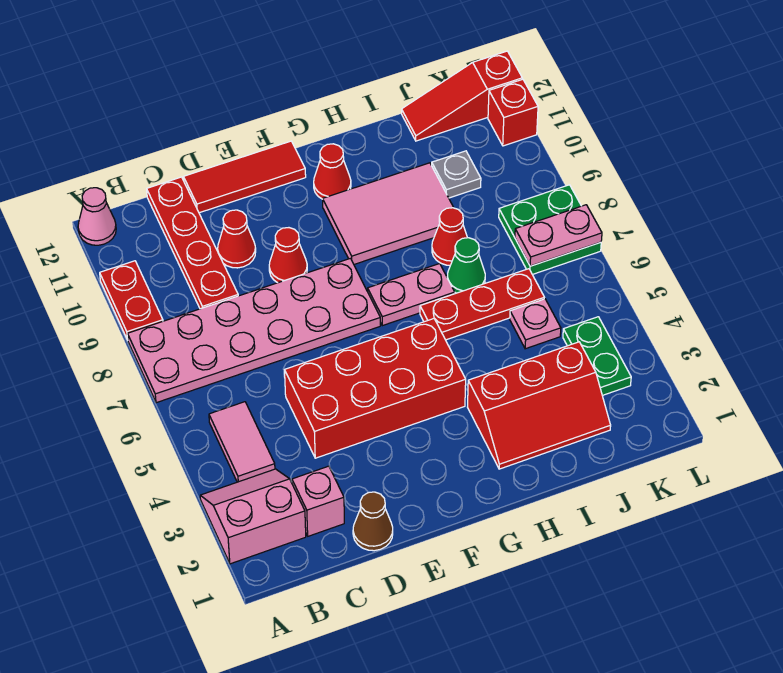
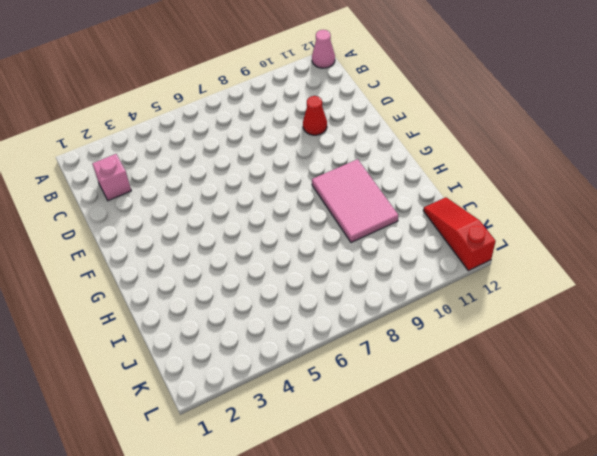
none -> pink slope A2:B3 level 1 top 2
none -> pink plate A7:F8 level 1
none -> red plate A9:A10 level 1

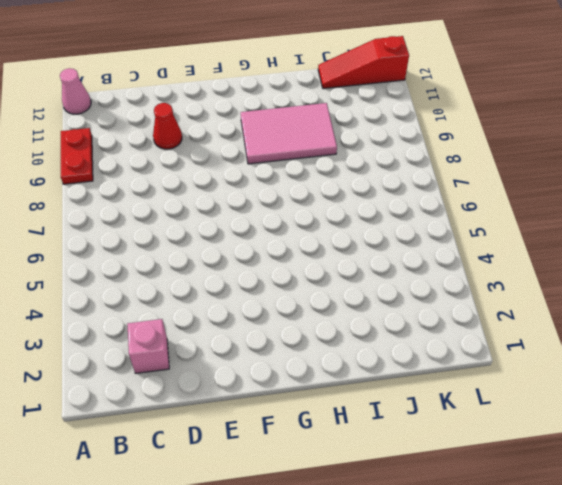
none -> pink slope A2:B3 level 1 top 2
none -> pink plate A7:F8 level 1
none -> pink tile B4:B5 level 1

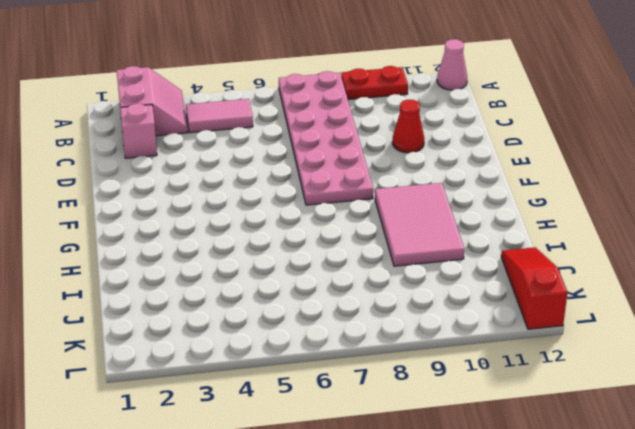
none -> red plate C9:C12 level 1
none -> brown cone D1 level 1
none -> red brick D4:G5 level 1

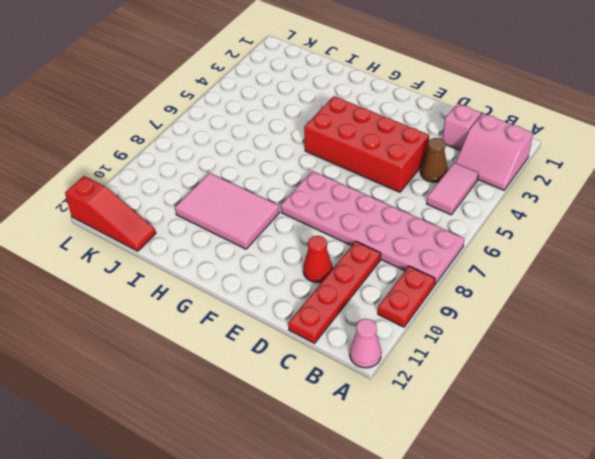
brown cone C4 level 1 -> brown cone D1 level 1
none -> red tile D12:F12 level 1
none -> red cone E9 level 1
none -> pink plate G7:H7 level 1

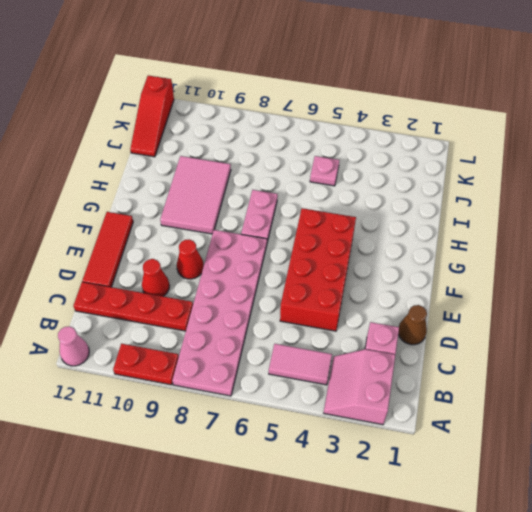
none -> red cone G11 level 1
none -> red slope H2:J3 level 1 top 3
none -> red plate H6:J6 level 1

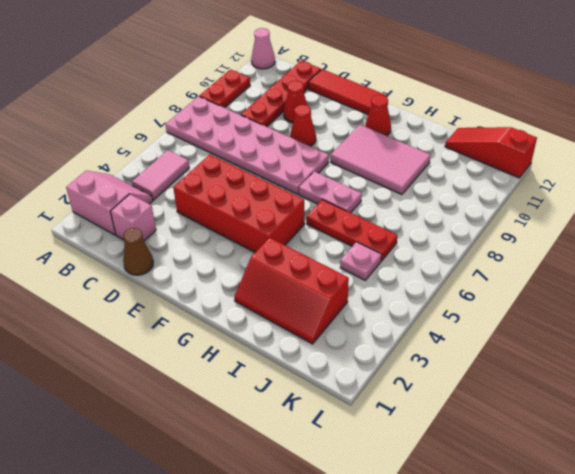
none -> green cone I7 level 1
none -> red cone I8 level 1
none -> grey plate J10 level 1

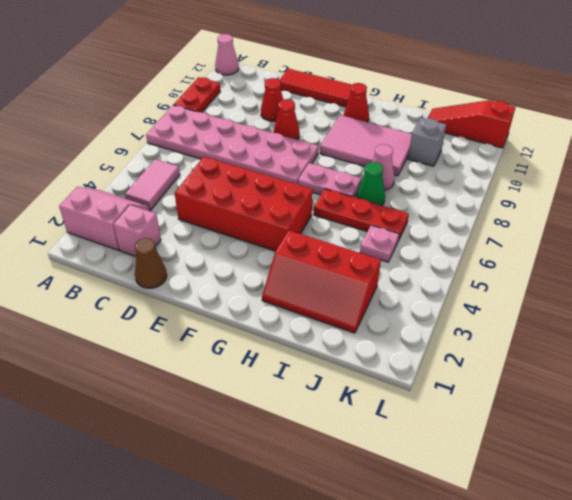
pink cone I8 level 1 -> red cone I8 level 1
grey brick J10 level 1 -> grey plate J10 level 1
none -> red plate C9:C12 level 1
none -> green plate K3:K4 level 1
none -> green plate K7:L8 level 1

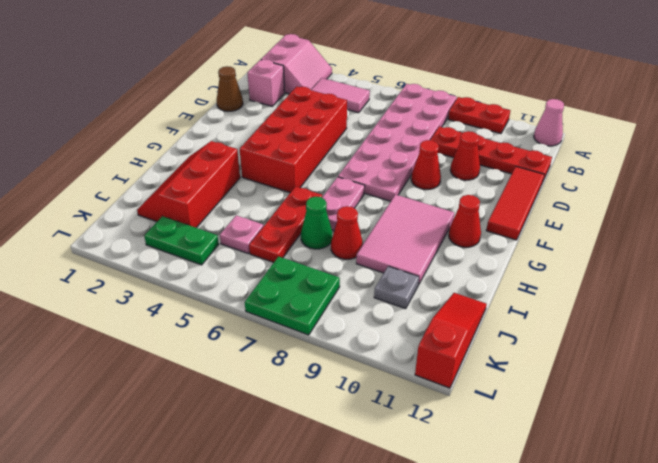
none -> red brick L11 level 1
none -> pink plate K7:L7 level 2

